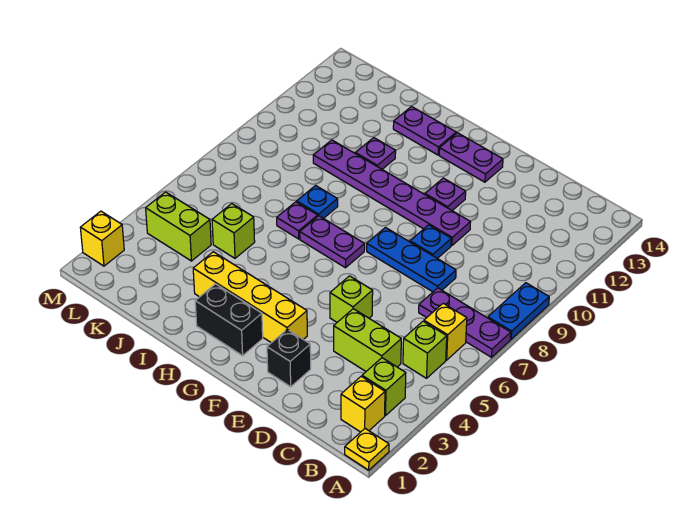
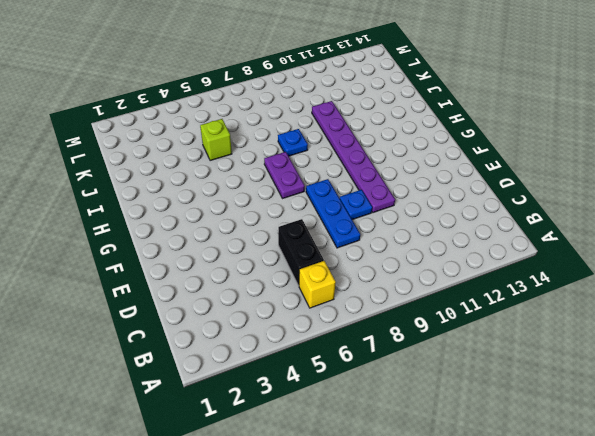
black brick C6:D6 level 1 -> black brick G2:H2 level 1
none -> yellow plate A1 level 1
none -> purple plate A7:C7 level 1
none -> blue plate A8:A9 level 1

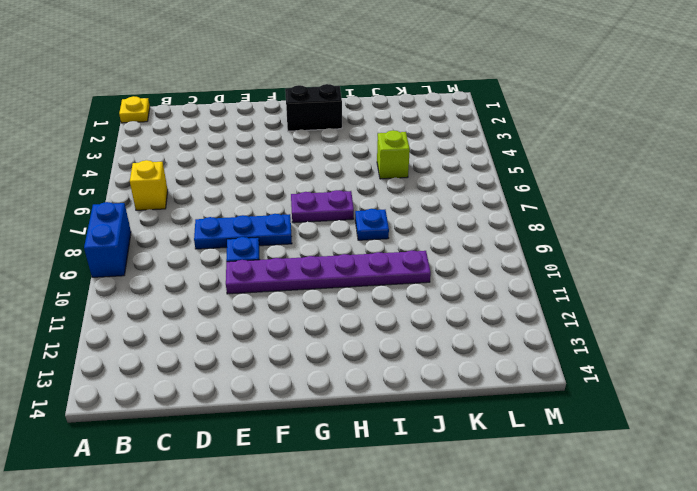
blue brick A8:A9 level 1 -> blue plate A8:A9 level 1
none -> purple plate A7:C7 level 1
none -> yellow brick B2 level 1
none -> lime brick B3 level 1

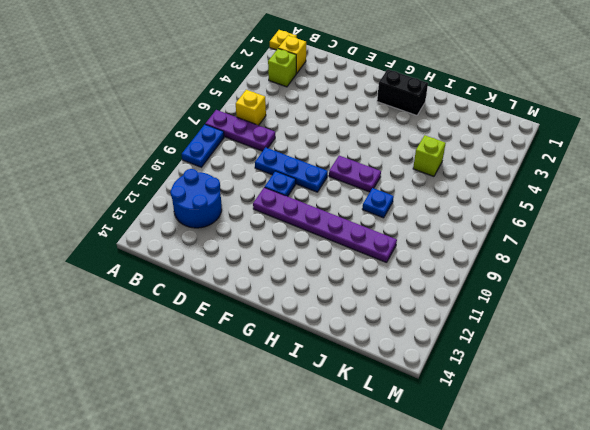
blue round brick B11:C12 level 1 -> none
none -> lime brick B5 level 1
none -> lime brick C4:D4 level 1
none -> black brick E2 level 1

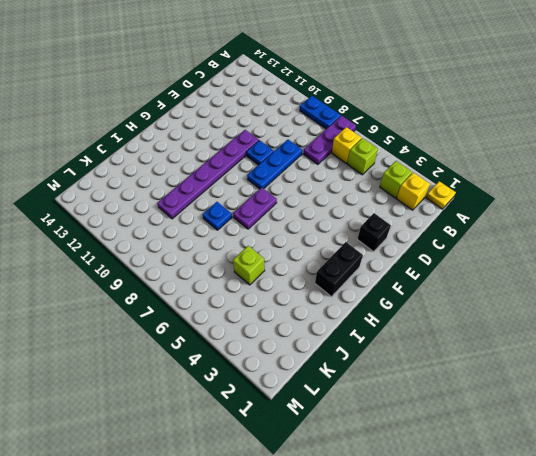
none -> lime brick C4:D4 level 1
none -> lime brick E5 level 1
none -> yellow brick F3:I3 level 1

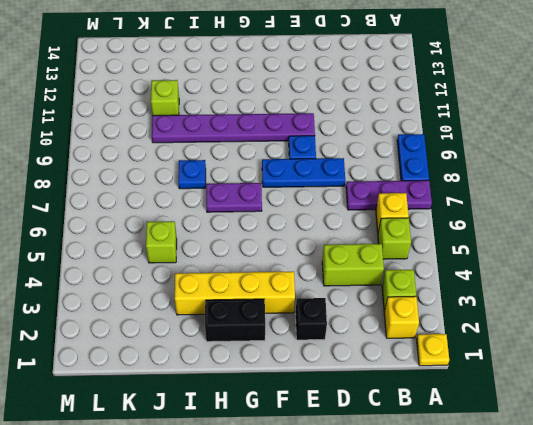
lime brick J11 level 1 -> lime brick E5 level 1
none -> purple plate F11 level 1
none -> purple plate F13:G13 level 1
none -> purple plate H13:I13 level 1

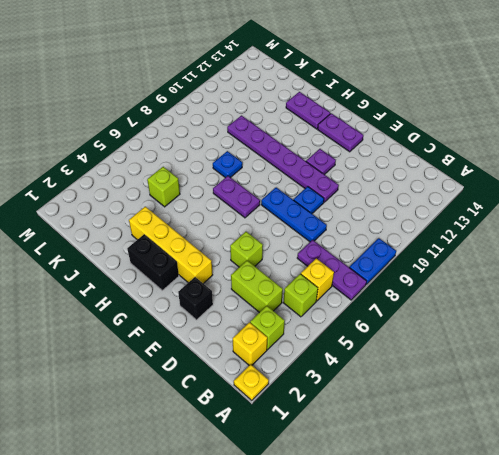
none -> purple plate I7 level 1
none -> purple plate I11 level 1
none -> lime brick K4:L4 level 1

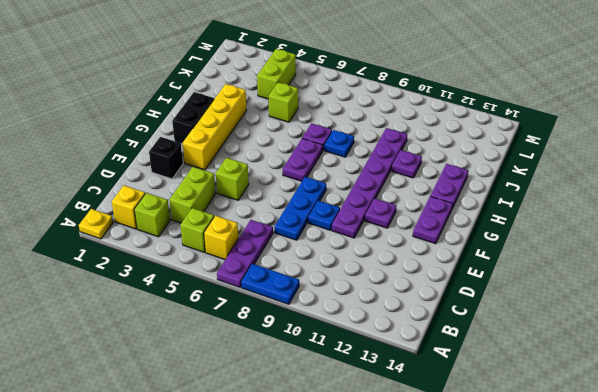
none -> yellow brick M2 level 1

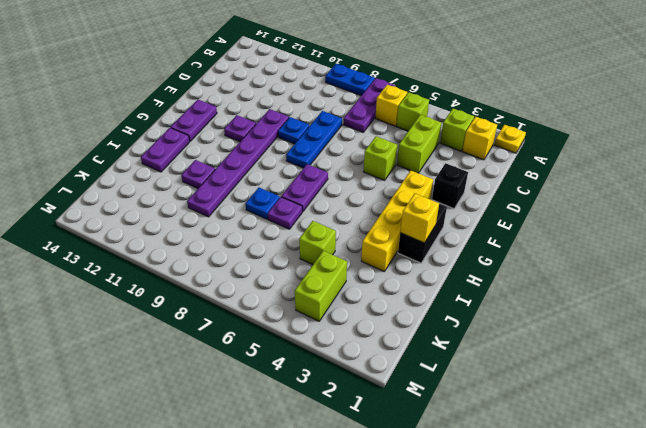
yellow brick H2 level 2 -> yellow brick M2 level 1

